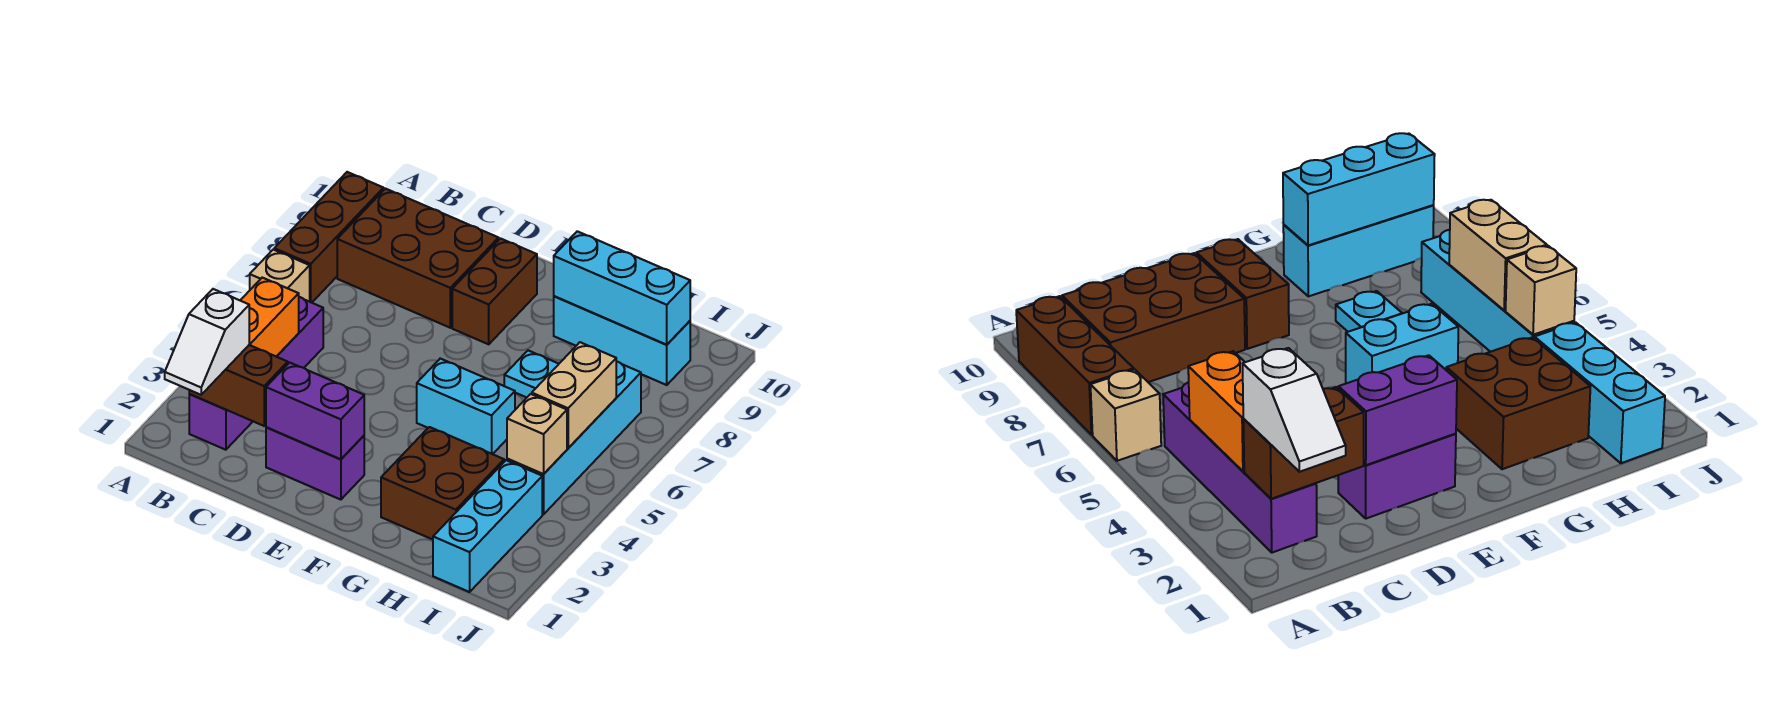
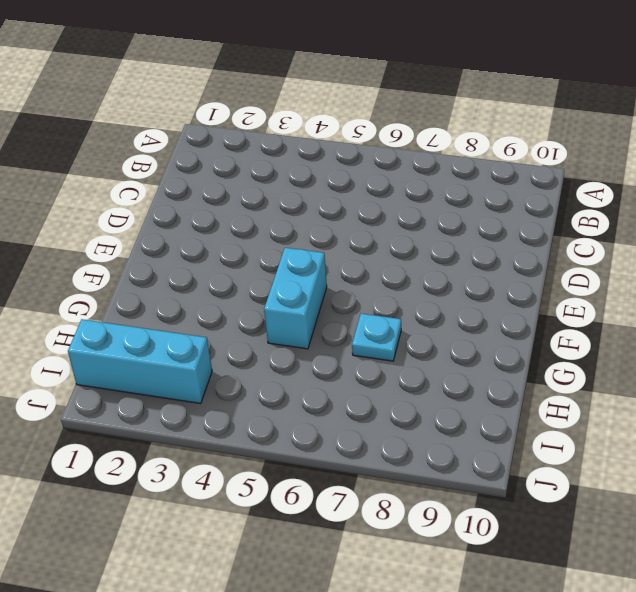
none -> tan brick A6 level 1
none -> brown brick A7:A9 level 1
none -> purple brick B2:B5 level 1

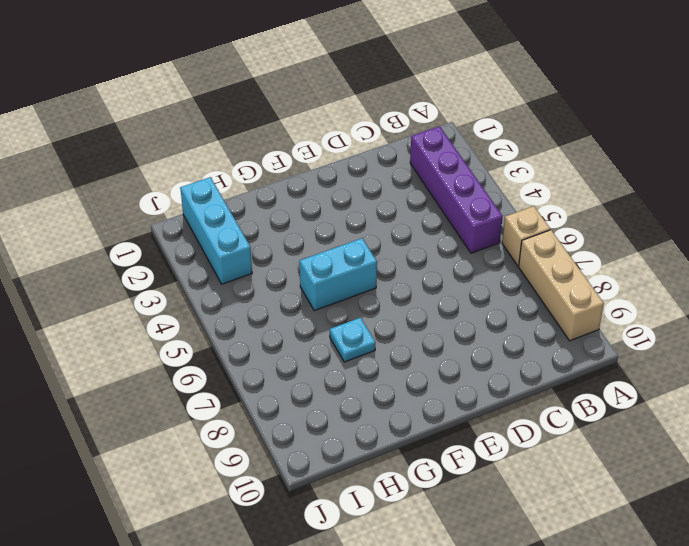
tan brick A7:A9 level 1 -> brown brick A7:A9 level 1
none -> brown brick B8:D9 level 1
none -> purple brick D2:E2 level 1
none -> brown brick E8:E9 level 1

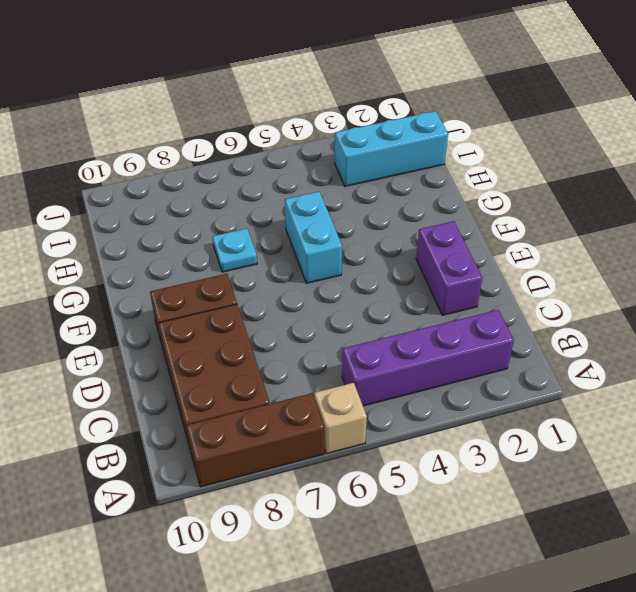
none -> brown brick G2:H3 level 1
none -> cyan brick G9:I9 level 1
none -> cyan brick I4:I7 level 1

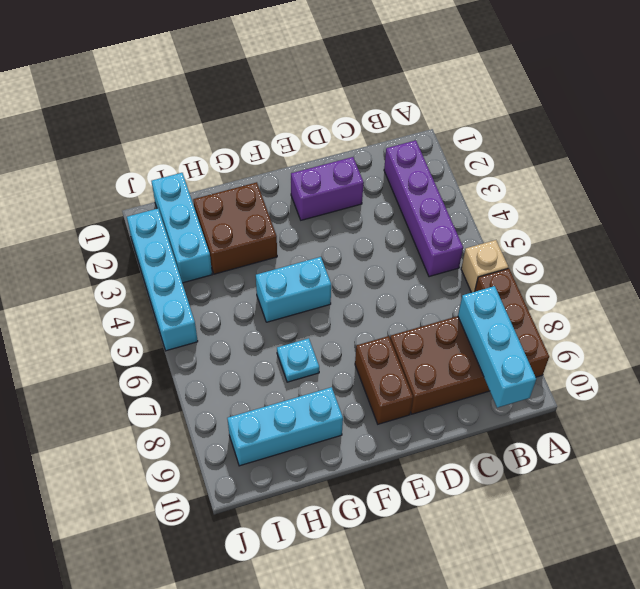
cyan brick B8:B10 level 2 -> cyan brick G9:I9 level 2
cyan brick J2:J5 level 1 -> cyan brick I4:I7 level 1
none -> brown brick B2:C2 level 2
none -> orange brick B3:B4 level 2
none -> purple brick D2:E2 level 2

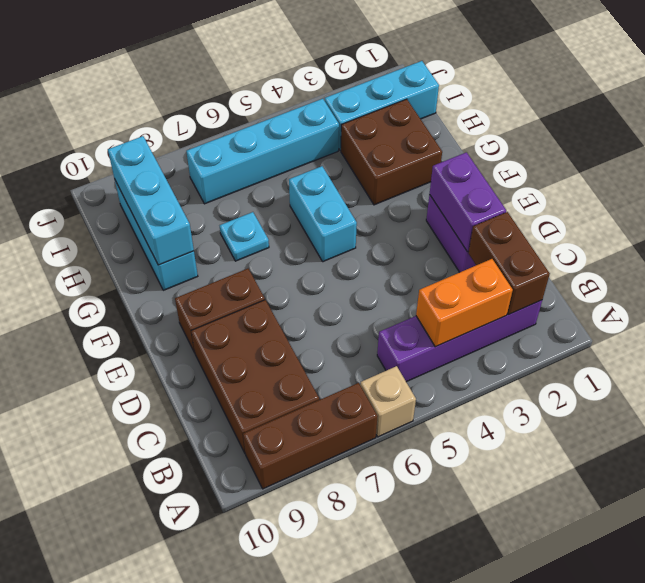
none -> tan brick I4 level 2
none -> tan brick I5:I6 level 2
none -> white slope B1:B2 level 3 top 2

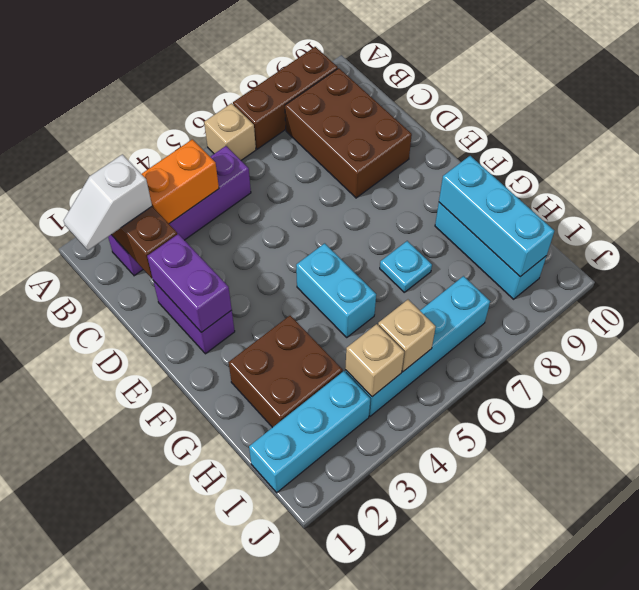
tan brick I5 level 2 -> tan brick I5:I6 level 2
none -> brown brick E8:E9 level 1

